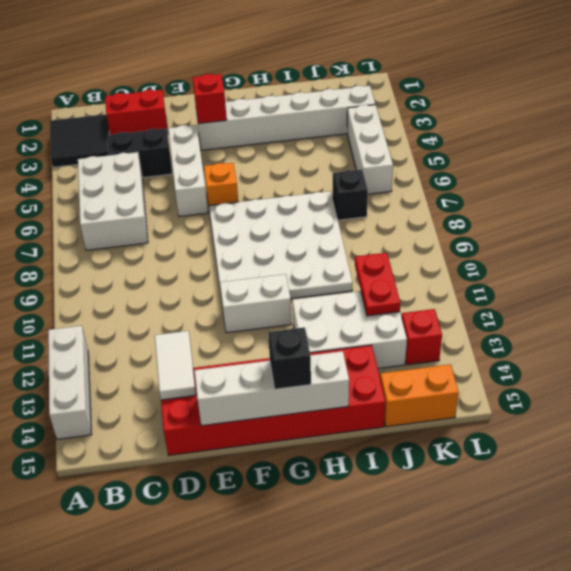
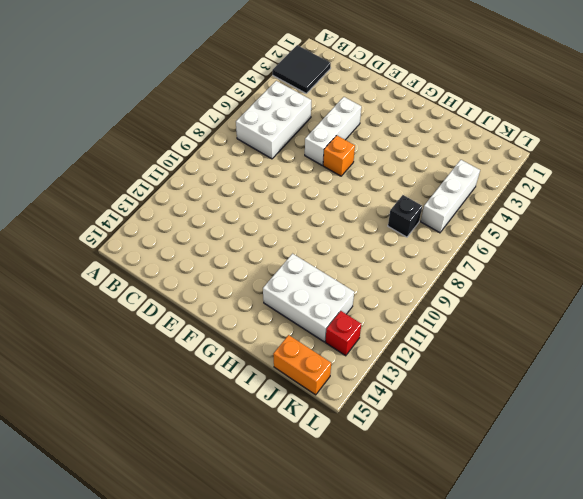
none -> white brick A12:A14 level 1
none -> red brick C2:D2 level 1
none -> black brick C4:D4 level 1

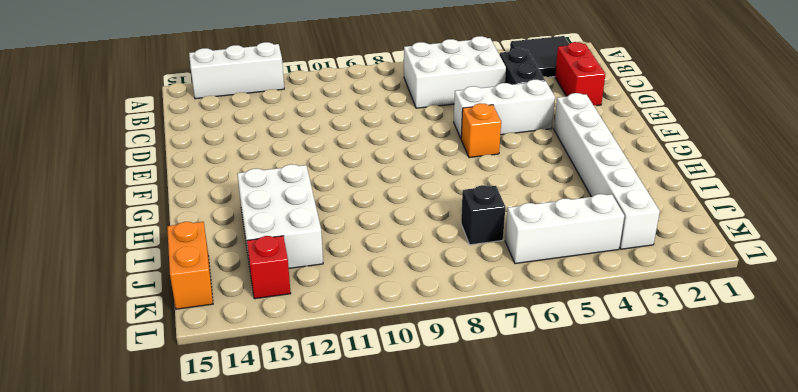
none -> red brick D14:I15 level 1
none -> white plate F7:I10 level 1
none -> white brick F11:G11 level 1

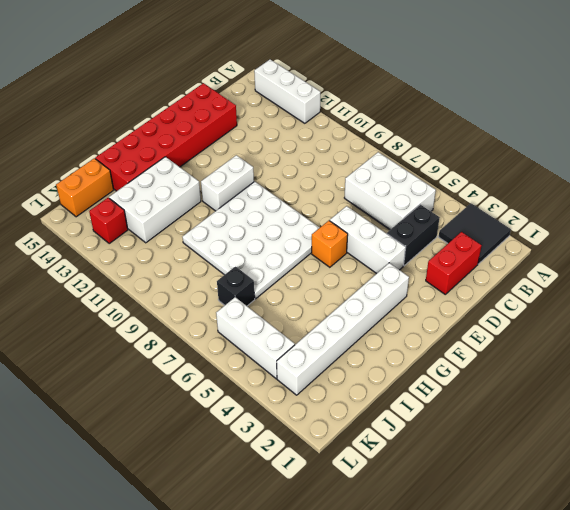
none -> white tile D13:D14 level 2
none -> white brick E15:H15 level 2
none -> red brick F3 level 2

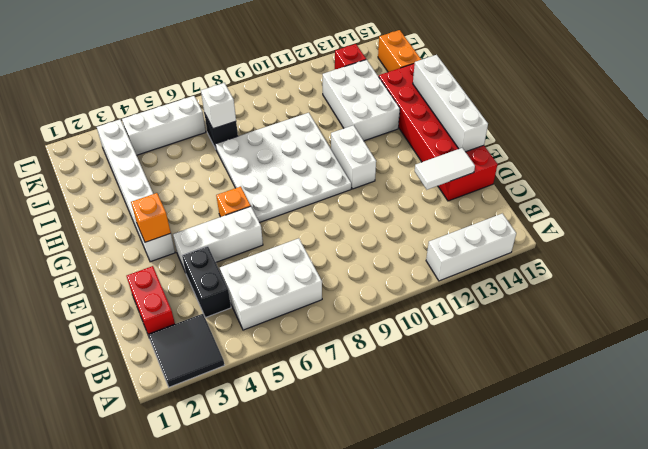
orange brick F3 level 2 -> red brick F3 level 2
white brick J7 level 2 -> none
none -> red plate J11:J12 level 2
none -> black brick G15 level 3

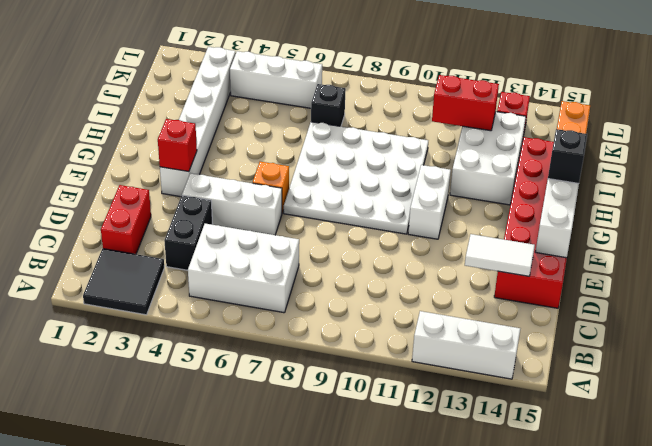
red brick J11:J12 level 2 -> red plate J11:J12 level 2

